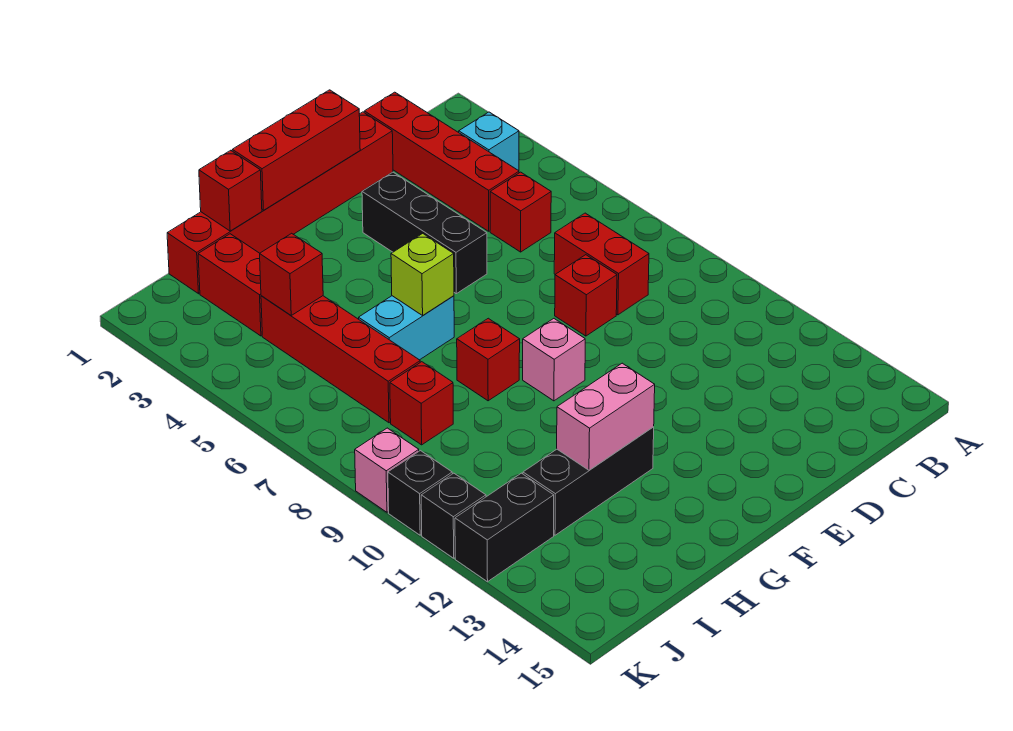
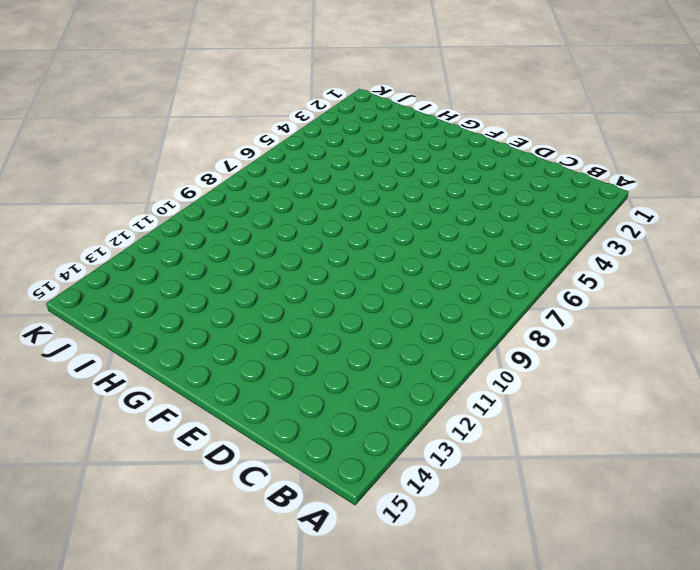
none -> cyan brick B3 level 1
none -> red brick C1:C4 level 1
none -> red brick C5 level 1

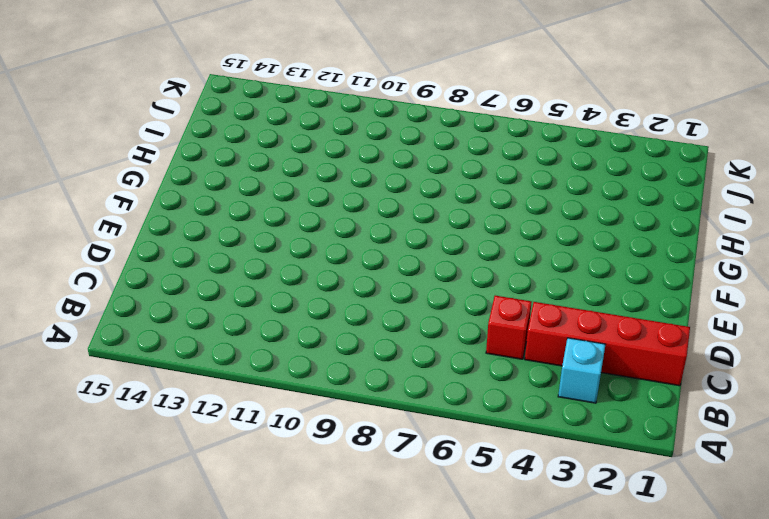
none -> red brick C7:C8 level 1
none -> red brick D1:I1 level 1
none -> red brick D8 level 1

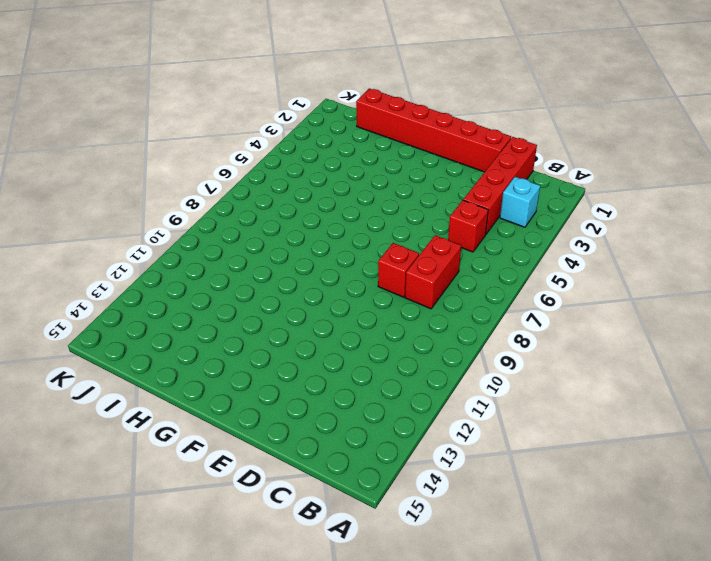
none -> black brick E3:E5 level 1
none -> pink brick F9 level 1
none -> cyan brick G6:H6 level 1

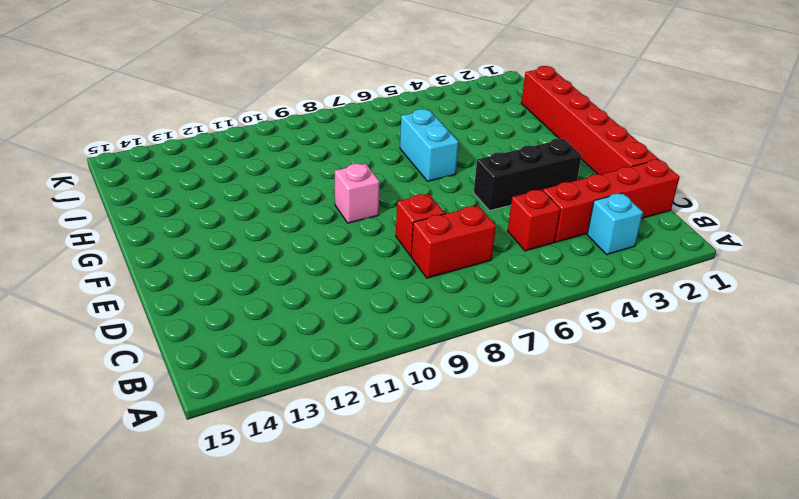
none -> red brick G8 level 1
none -> black brick G12:I12 level 1
none -> red brick I2:I3 level 1

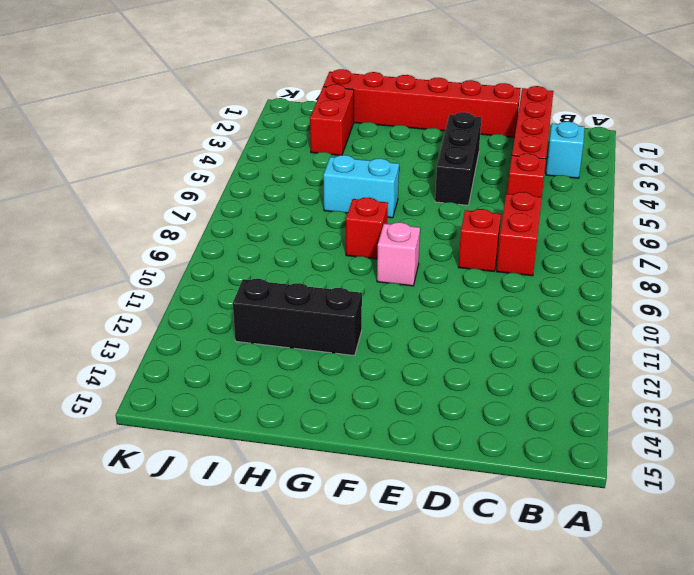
none -> red brick I4:I7 level 1
none -> red brick I8 level 1
none -> black brick J12:K12 level 1

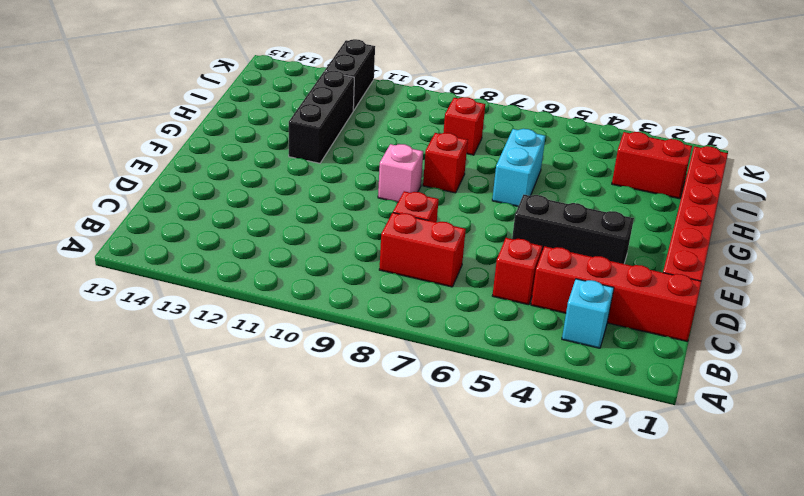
none -> red brick I4:I7 level 1
none -> pink brick K9 level 1
none -> black brick K10 level 1

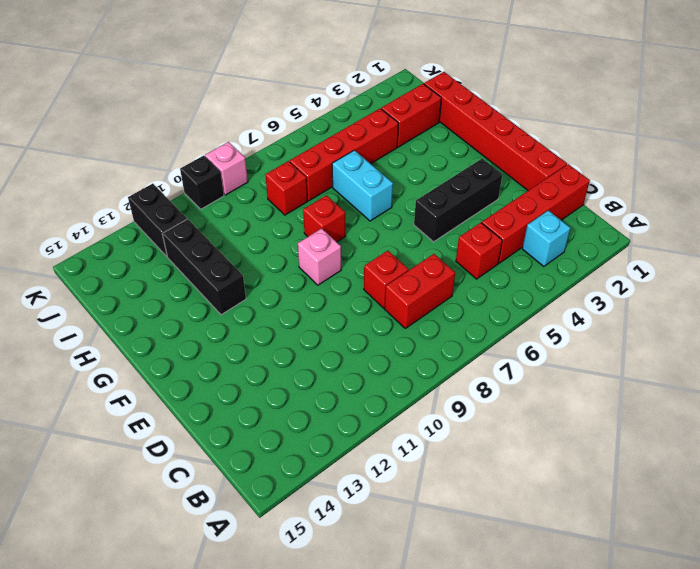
none -> black brick K11 level 1
none -> red brick E1:G1 level 2
none -> lime brick G6 level 2

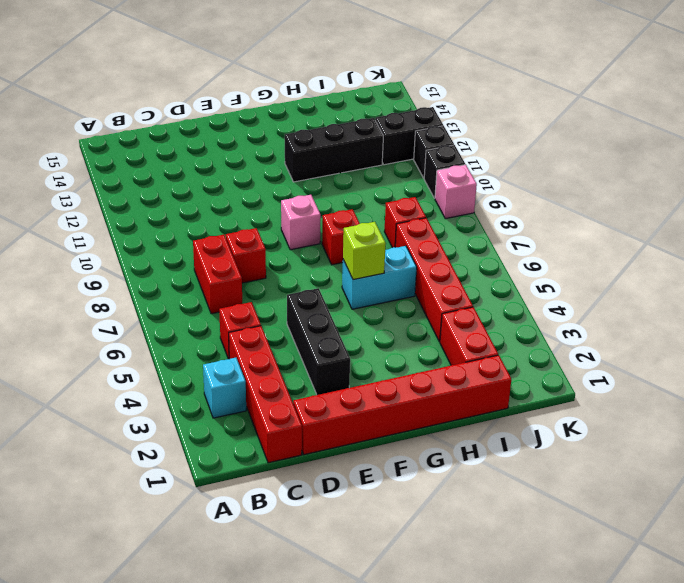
none -> red brick E1:G1 level 2
none -> pink brick G12:H12 level 2
none -> red brick H1 level 2

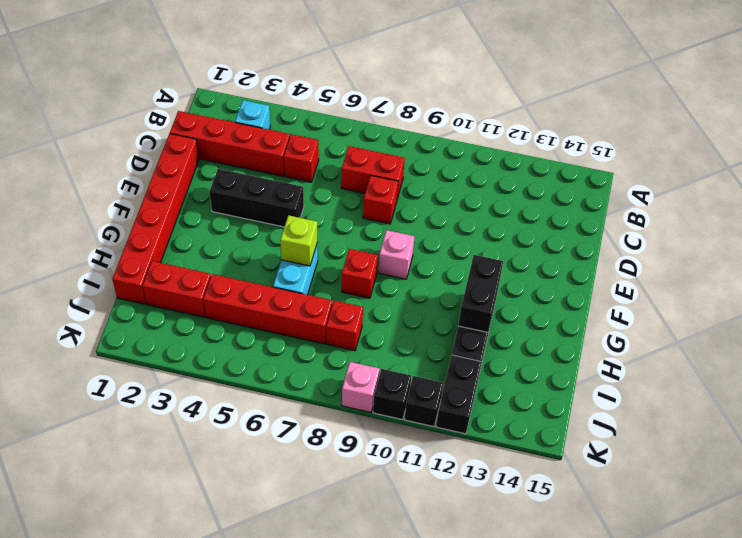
black brick G12:H12 level 2 -> pink brick G12:H12 level 2
none -> red brick E1:G1 level 2
none -> red brick H1 level 2
none -> red brick I4 level 2

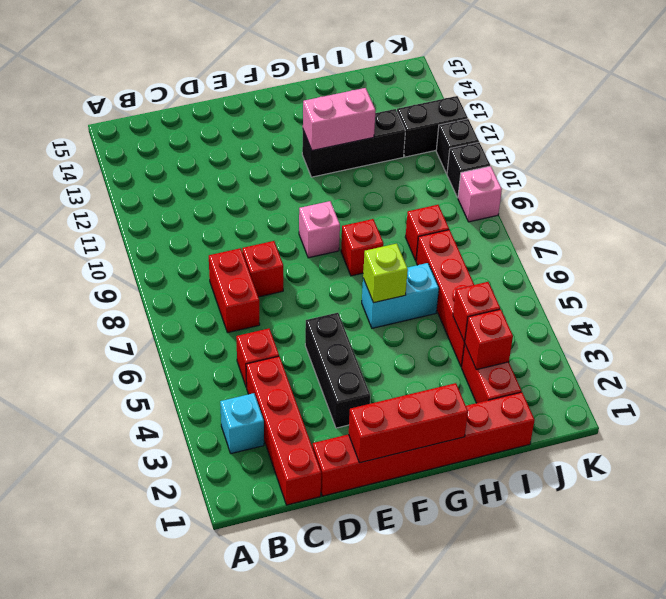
red brick I3 level 2 -> red brick H1 level 2

